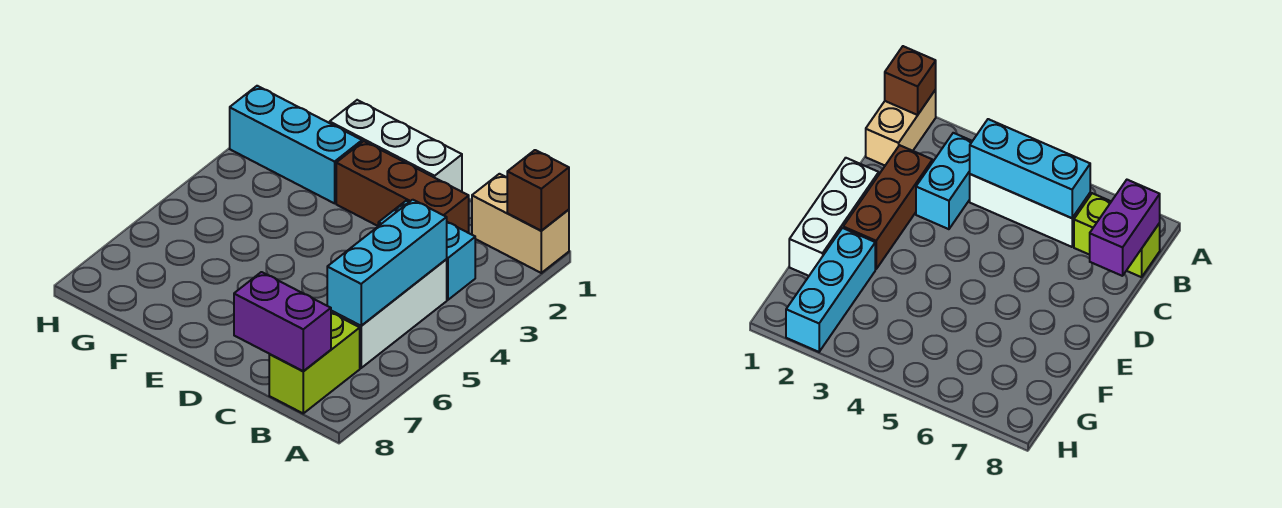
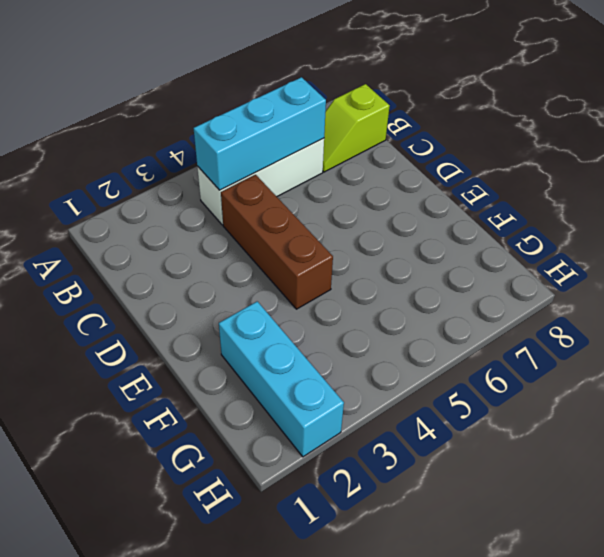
lime slope B7:B8 level 1 top 8 -> lime brick B7:B8 level 1
brown brick C4:E4 level 1 -> brown brick C2:E2 level 1
none -> tan brick A1:B1 level 1
none -> cyan brick B3:C3 level 1

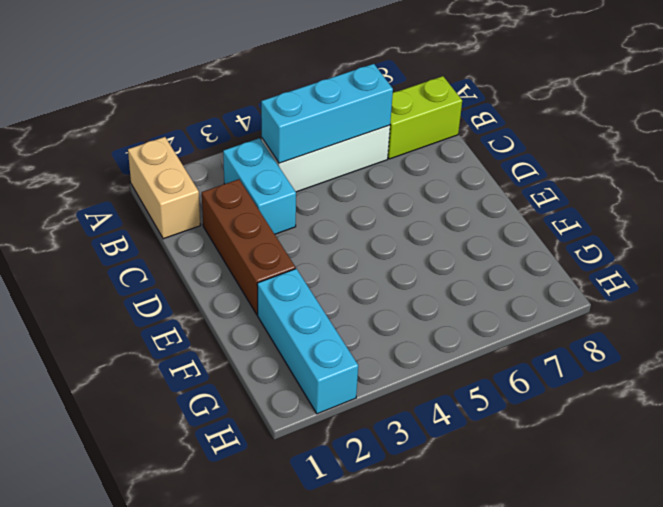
none -> white brick D1:F1 level 1
none -> brown brick A1 level 2

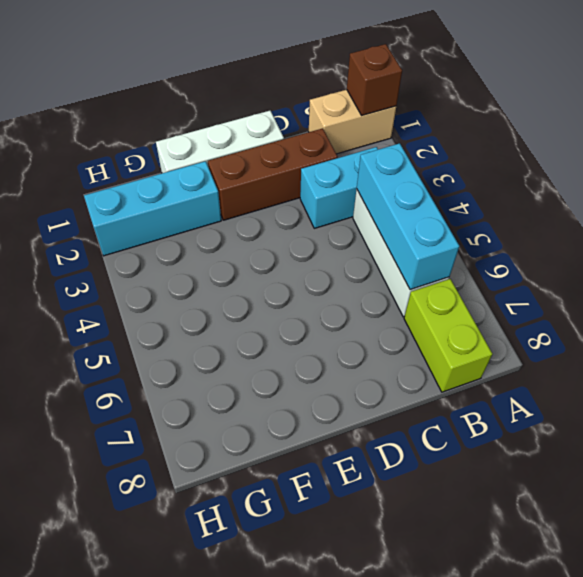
none -> purple brick B8:C8 level 2

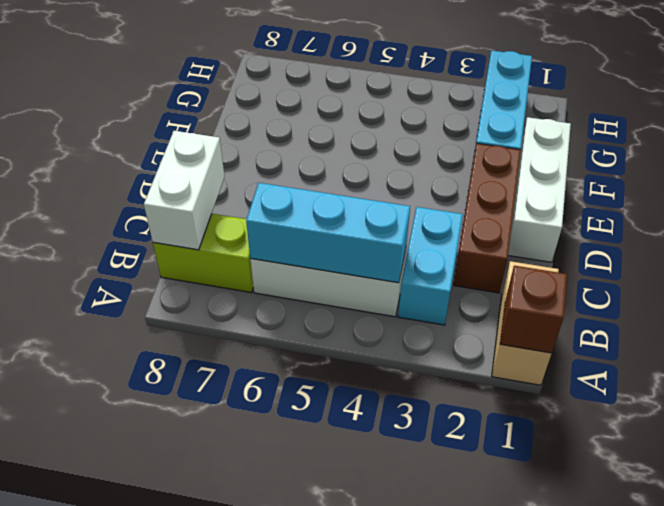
white brick B8:C8 level 2 -> purple brick B8:C8 level 2

